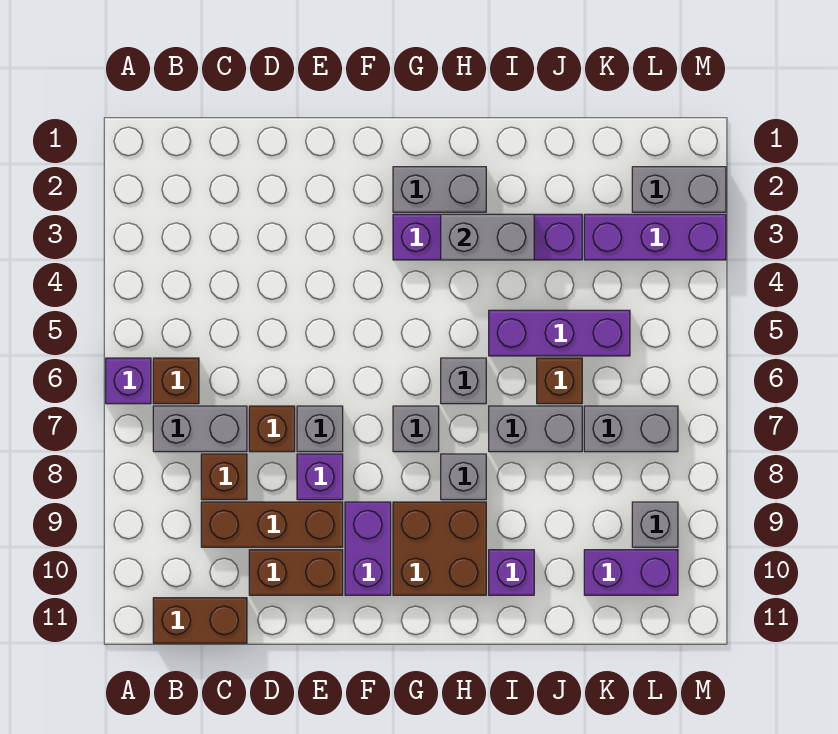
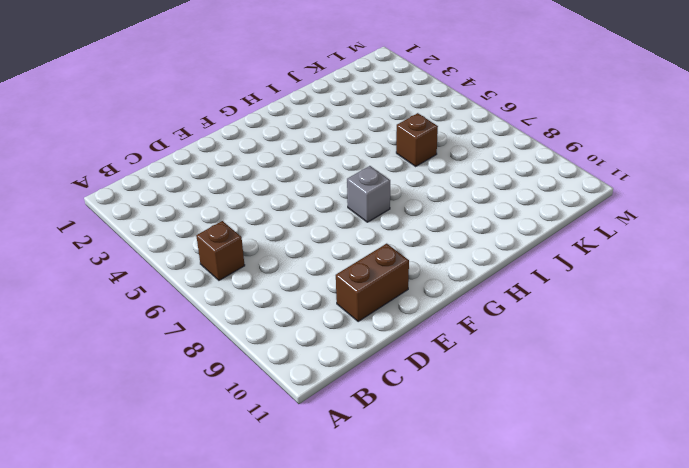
none -> purple brick A6 level 1
none -> grey brick B7:C7 level 1
none -> brown brick B11:C11 level 1

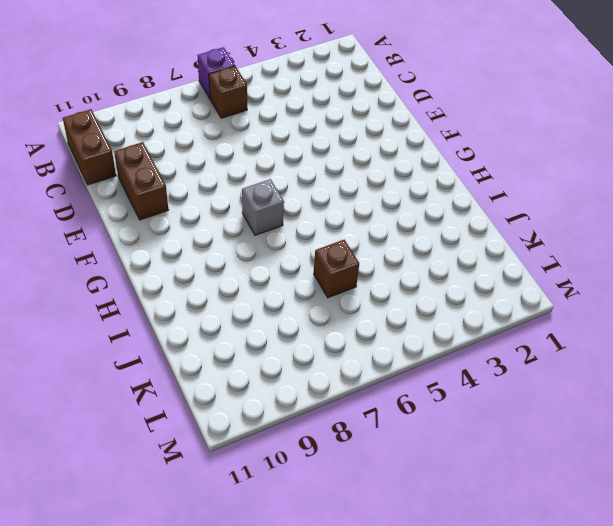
none -> grey brick B7:C7 level 1
none -> brown brick C8 level 1
none -> brown brick C9:E9 level 1

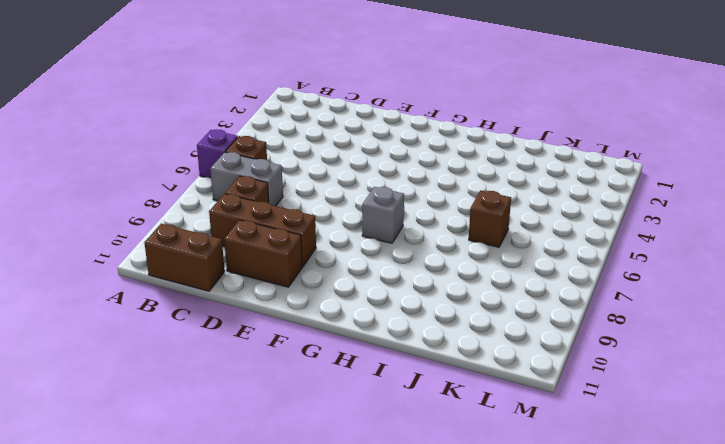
none -> brown brick D7 level 1
none -> grey brick E7 level 1
none -> purple brick E8 level 1

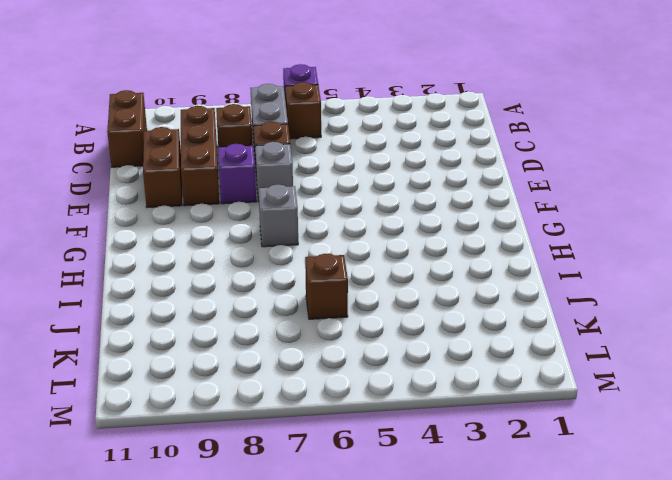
none -> purple brick F9:F10 level 1
none -> grey brick G2:H2 level 1
none -> purple brick G3:J3 level 1

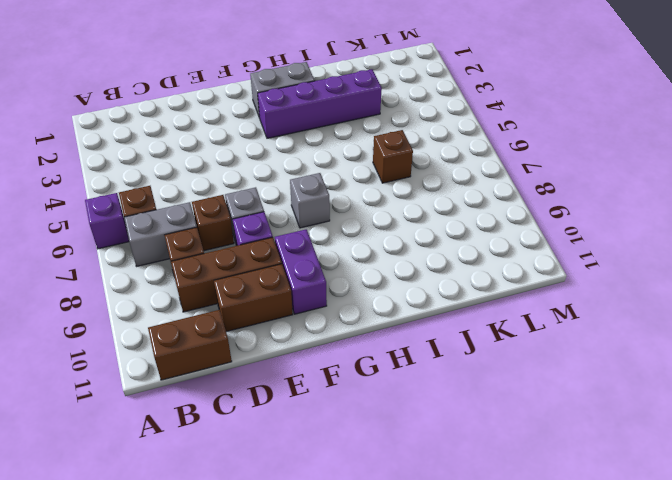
none -> brown brick G9:H10 level 1
none -> grey brick H6 level 1
none -> grey brick H8 level 1

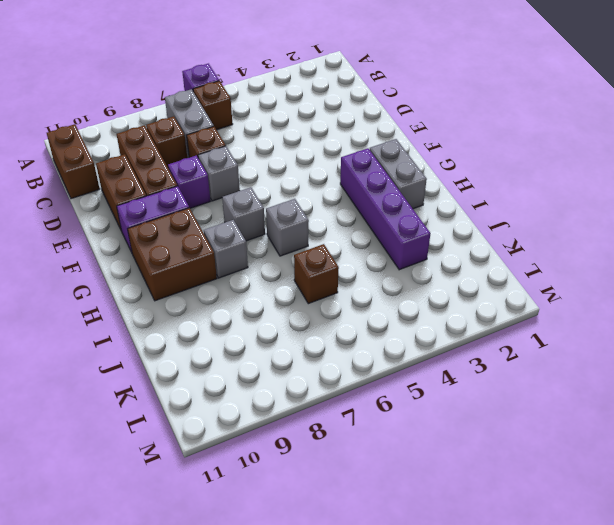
none -> purple brick I5:K5 level 1
none -> grey brick I7:J7 level 1
none -> purple brick I10 level 1

